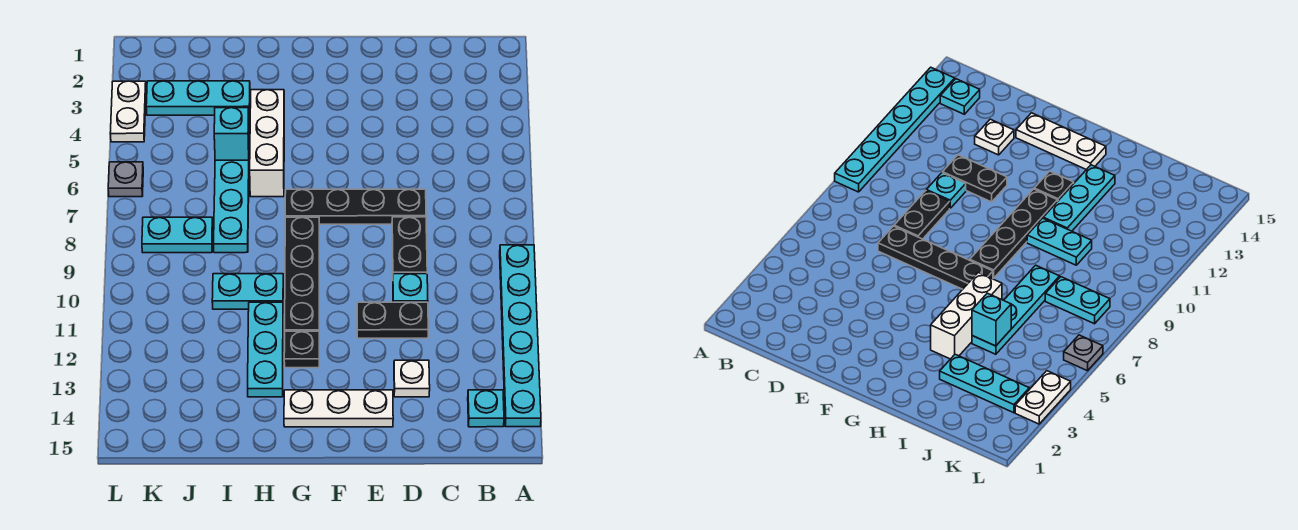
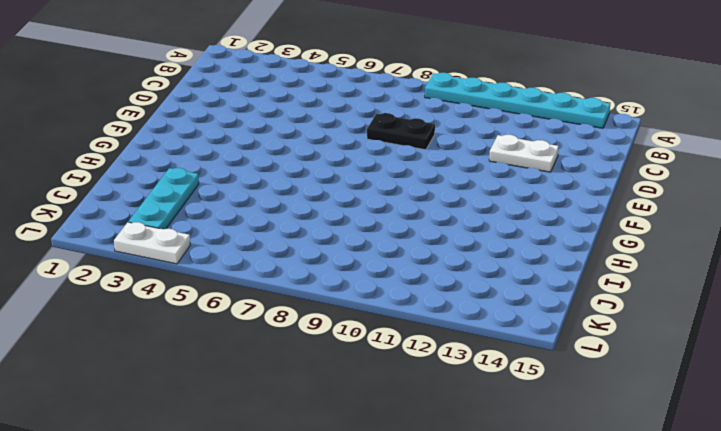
white plate D12:D13 level 1 -> white plate D13 level 1
none -> cyan plate B14 level 1
none -> black plate D7:G7 level 1
none -> cyan plate D10 level 1

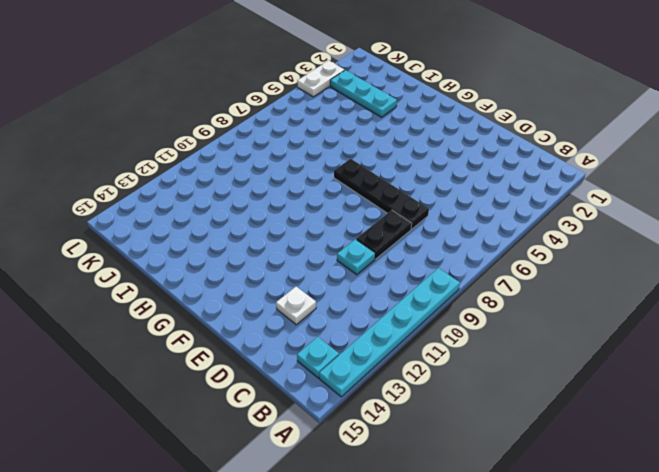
none -> black plate D11:E11 level 1
none -> white plate E14:G14 level 1
none -> black plate G8:G11 level 1

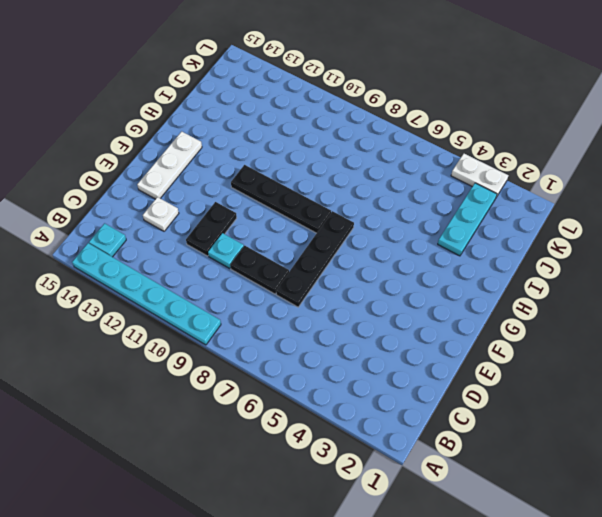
none -> black plate G12 level 1
none -> white brick H4:H6 level 1
none -> cyan plate H10:I10 level 1

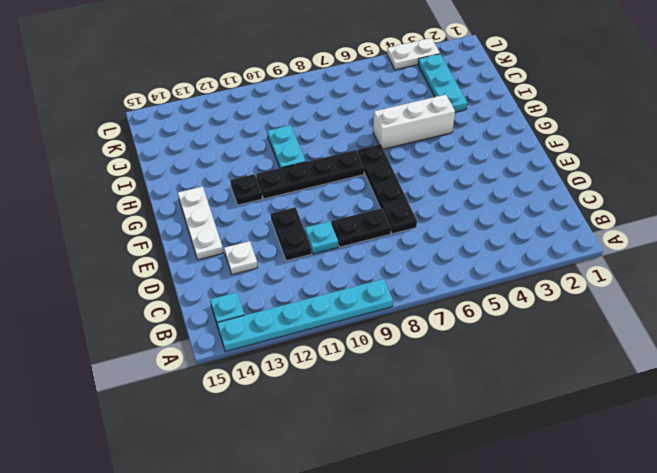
none -> cyan plate H11:H13 level 1
none -> cyan plate I5:I8 level 1
none -> cyan plate J8:K8 level 1

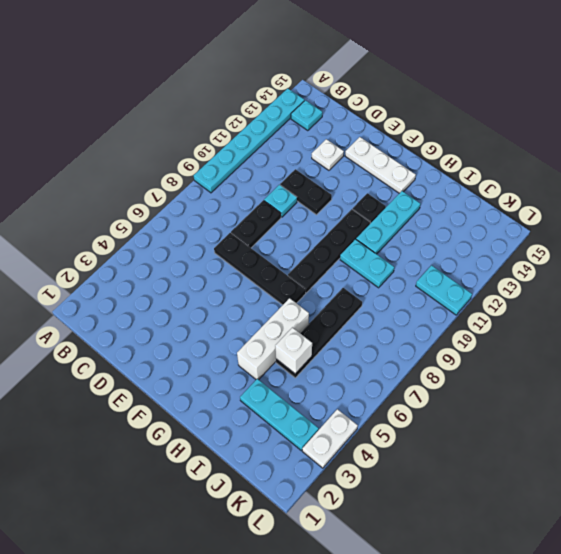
black plate I5:I8 level 1 -> cyan plate I5:I8 level 1
white brick I5 level 2 -> cyan brick I5 level 2
cyan plate K11:L11 level 1 -> cyan plate J8:K8 level 1
none -> grey plate L6 level 1

